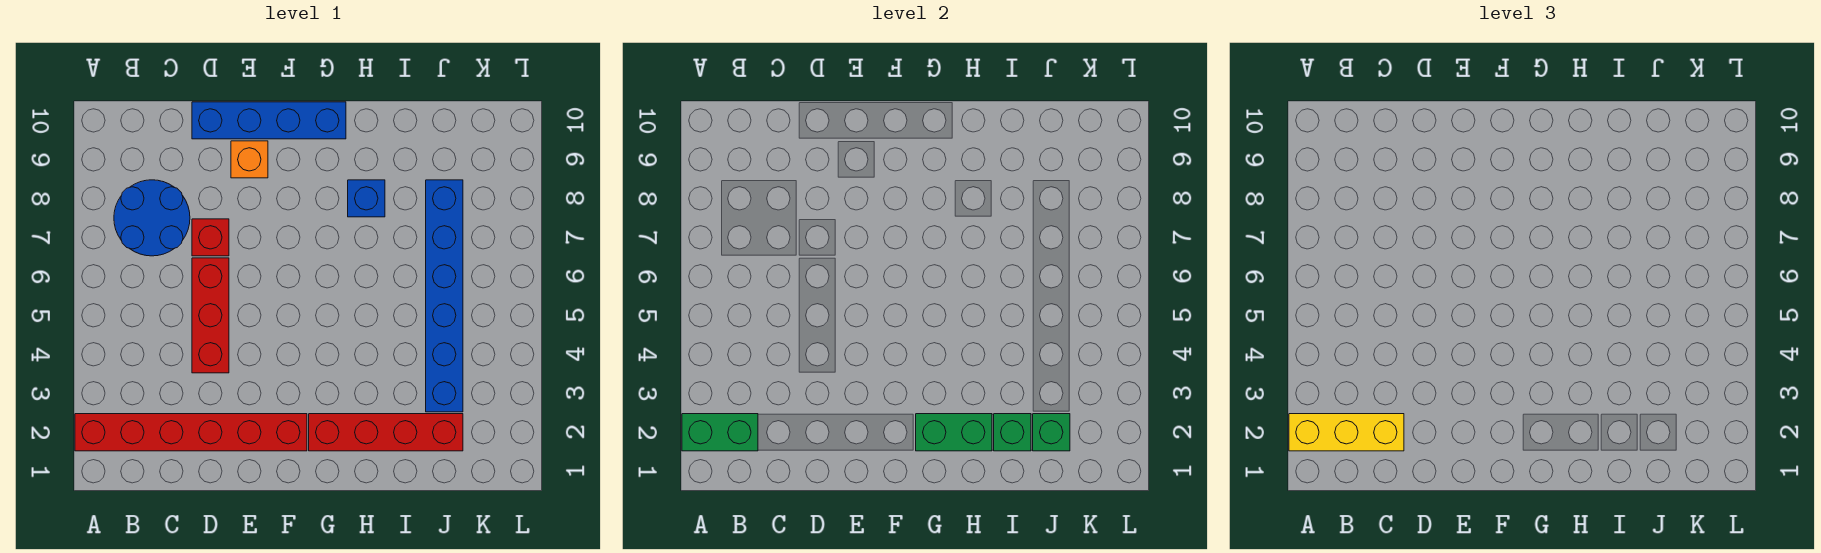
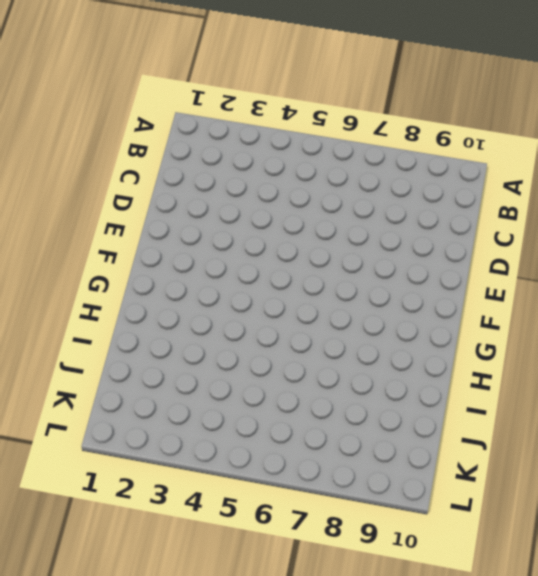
none -> red brick A2:F2 level 1
none -> blue round brick B7:C8 level 1
none -> red brick D4:D6 level 1

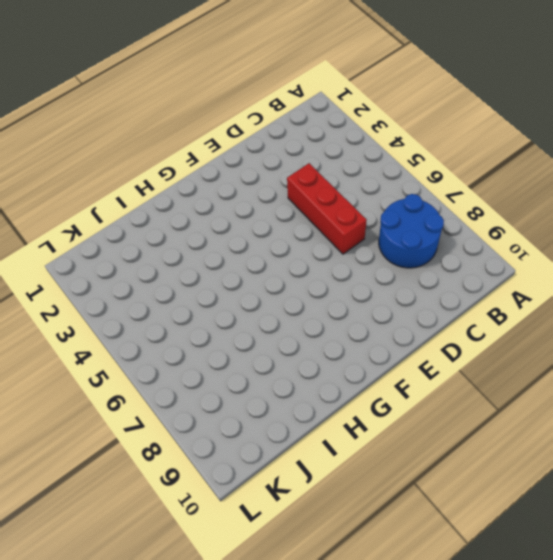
none -> red brick A2:F2 level 1
none -> red brick D7 level 1
none -> blue brick D10:G10 level 1

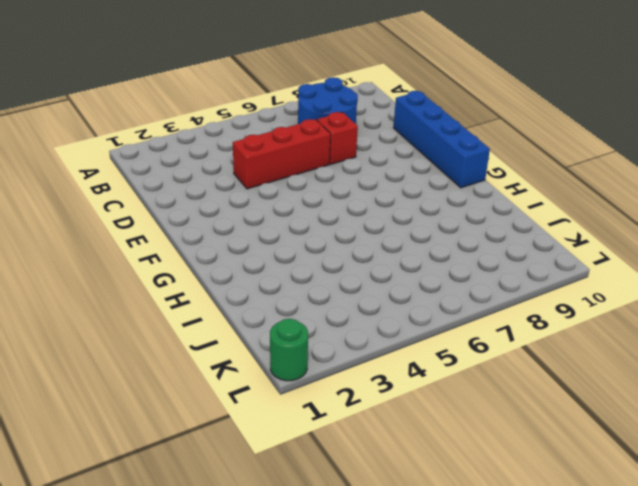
green round brick L1 level 1 -> none
none -> red brick A2:F2 level 1
none -> orange brick E9 level 1
none -> red brick G2:J2 level 1

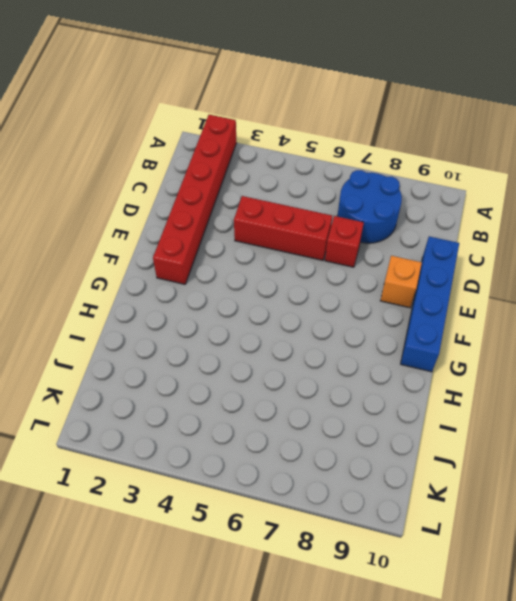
none -> red brick G2:J2 level 1
none -> blue brick H8 level 1
none -> blue brick J3:J8 level 1

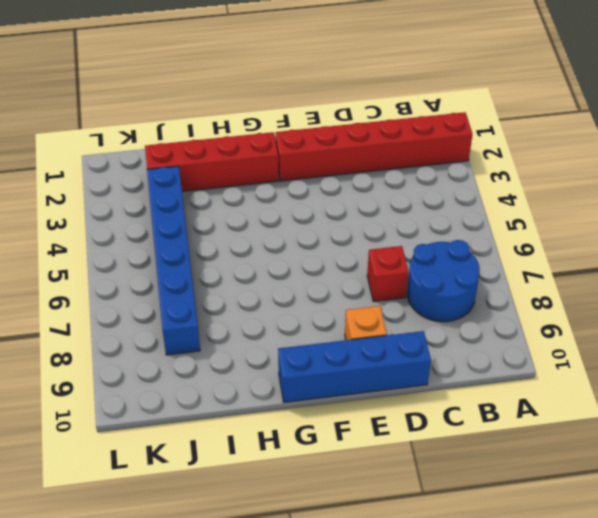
none -> red brick D4:D6 level 1
none -> blue brick H8 level 1
none -> green brick A2:B2 level 2

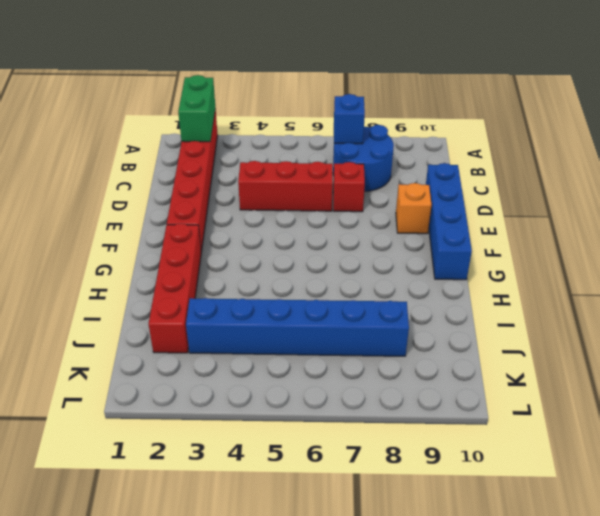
blue brick B7 level 2 -> blue brick H8 level 1
none -> green brick G2:H2 level 2
none -> green brick I2 level 2
none -> green brick J2 level 2

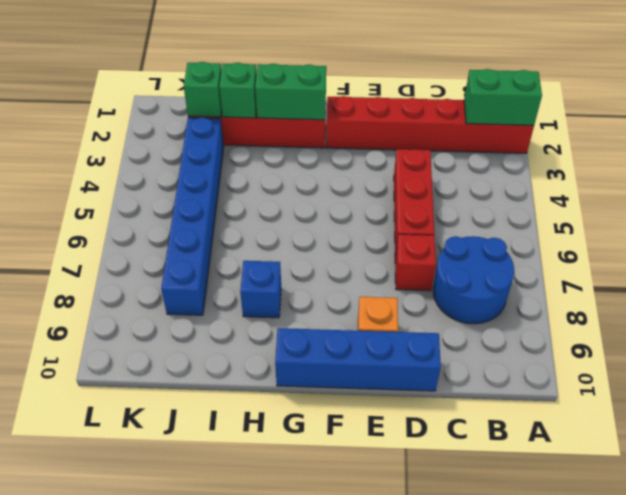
none -> yellow brick A2:C2 level 3

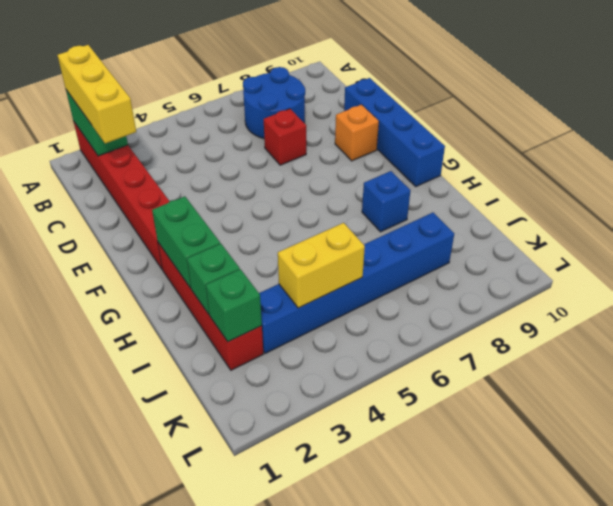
yellow brick J4:J5 level 2 -> none
none -> red brick D4:D6 level 1

